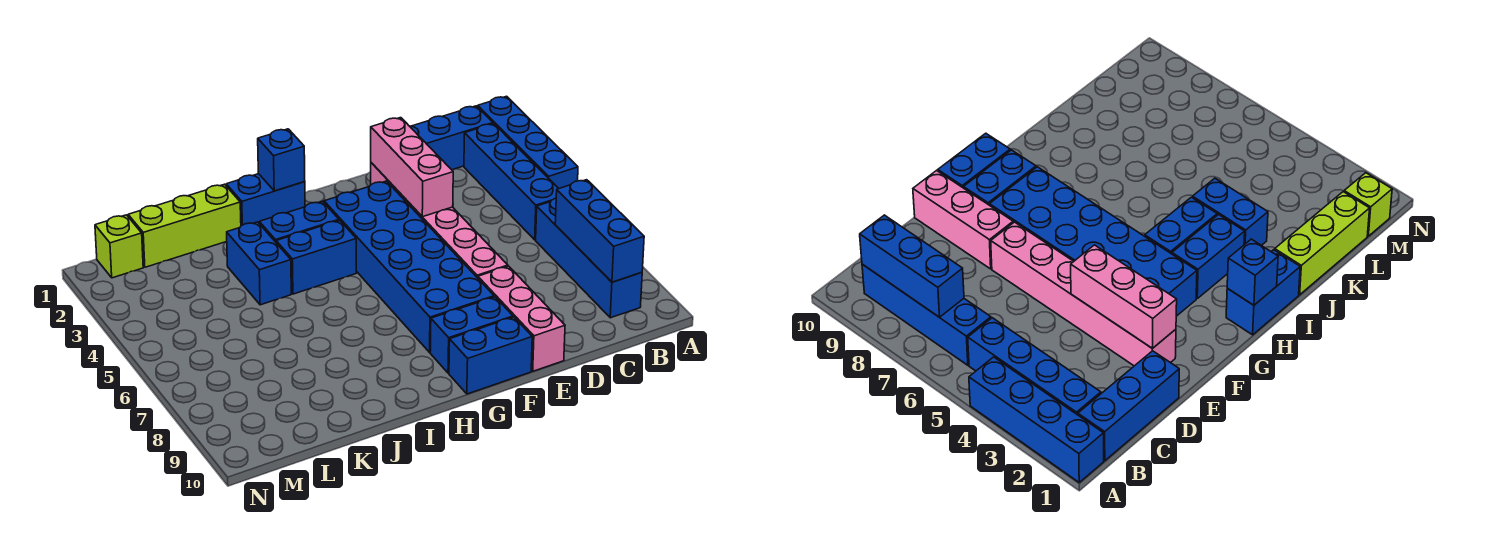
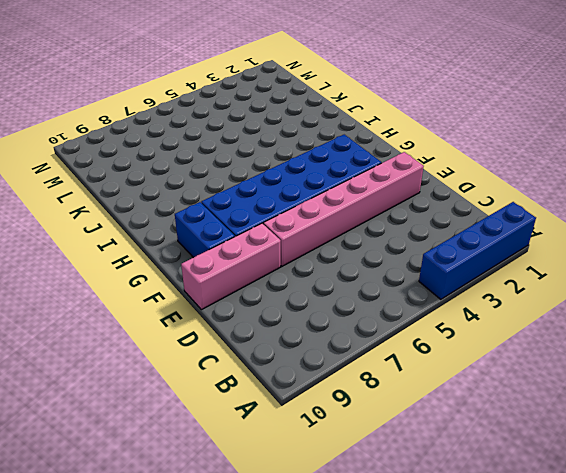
none -> blue brick B1:D1 level 1
none -> blue brick B2:B5 level 1
none -> blue brick B6:B9 level 1

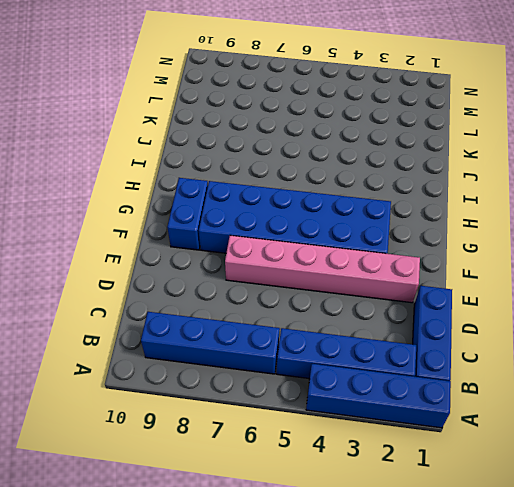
none -> pink brick E8:E10 level 1
none -> blue brick F10:G10 level 1
none -> blue brick H1:I1 level 1

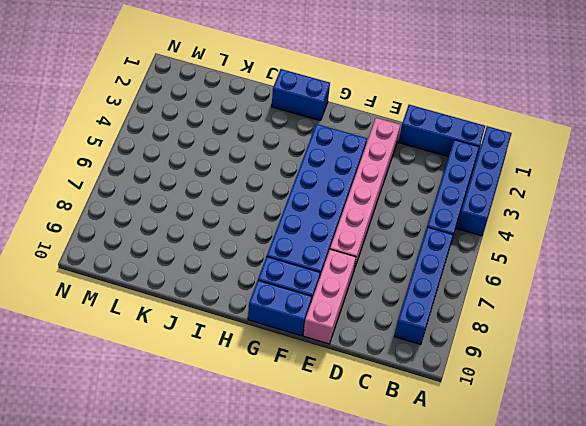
none -> blue brick H3:I3 level 1
none -> blue brick H4:I4 level 1
none -> lime brick J1:L1 level 1

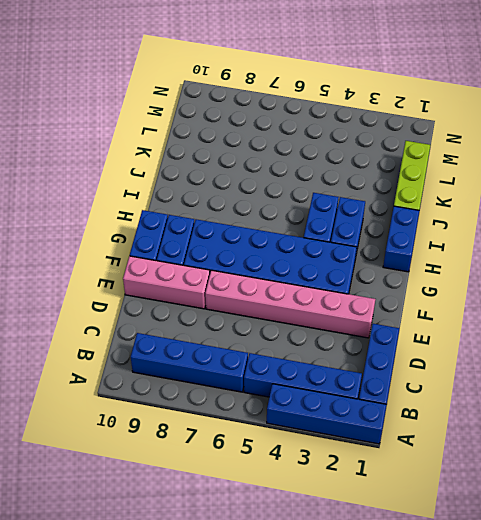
none -> blue brick J3:J4 level 1
none -> lime brick M1 level 1
none -> blue brick B7:B9 level 2

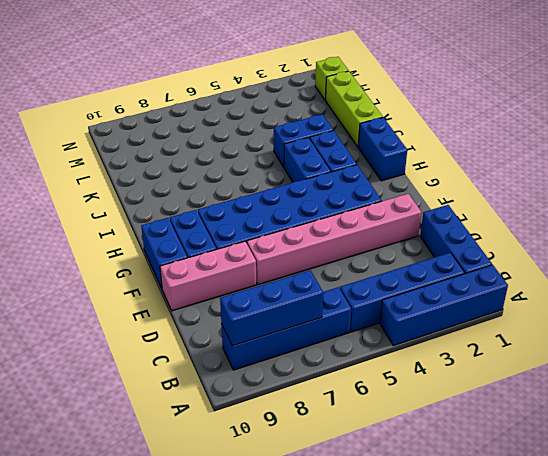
none -> pink brick E2:E4 level 2
none -> blue brick H1 level 2

